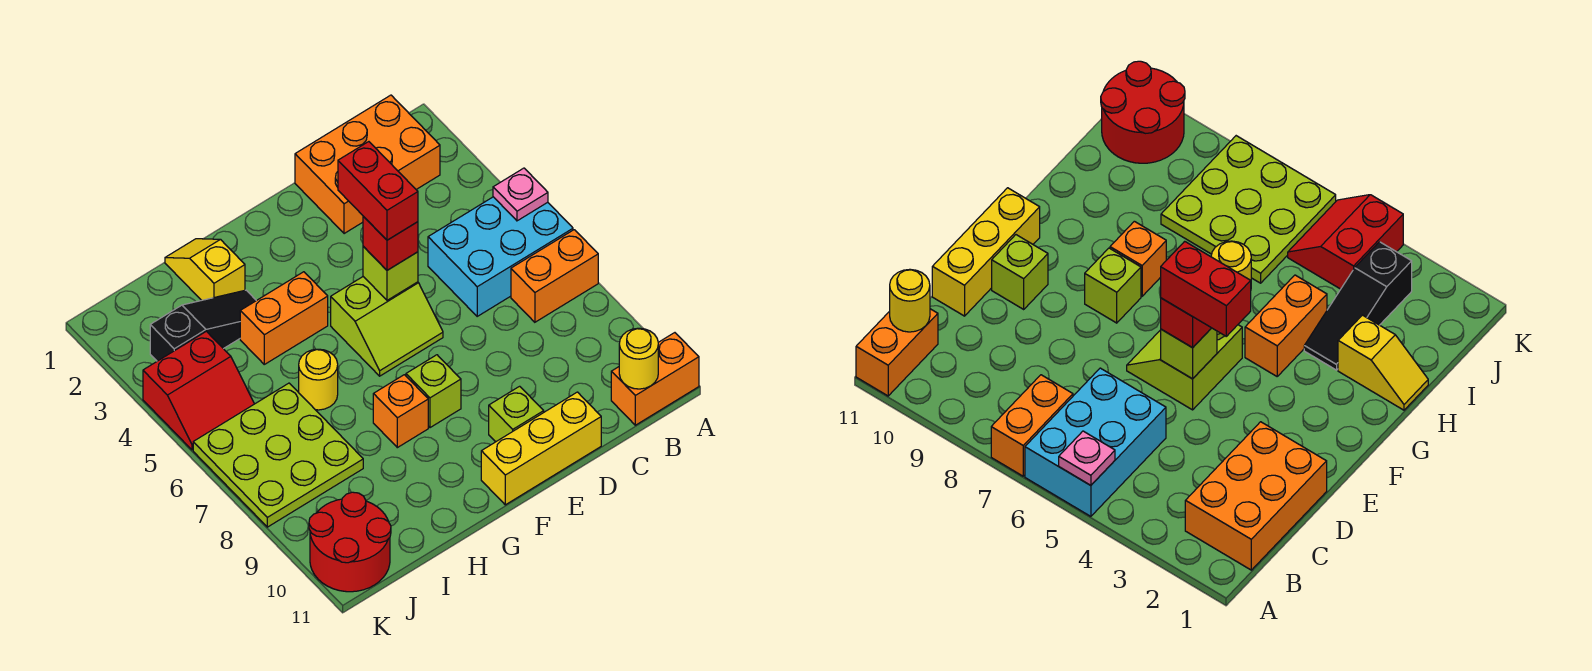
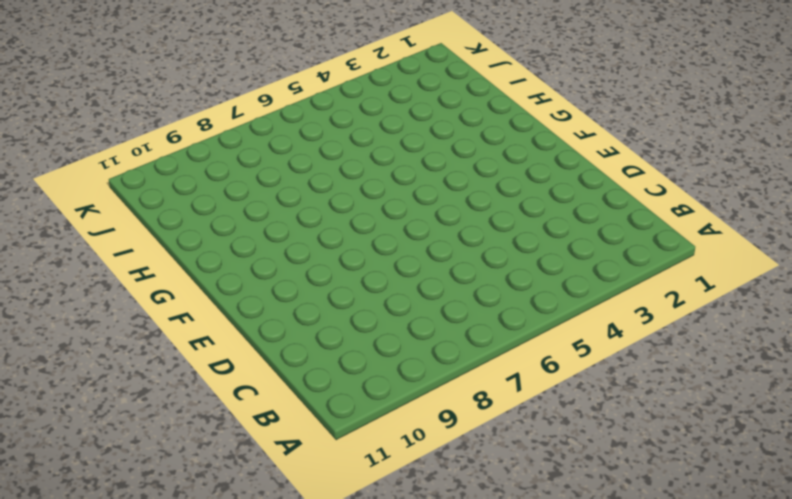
none -> cyan brick A5:C6 level 1
none -> orange brick A7:B7 level 1
none -> orange brick A11:B11 level 1

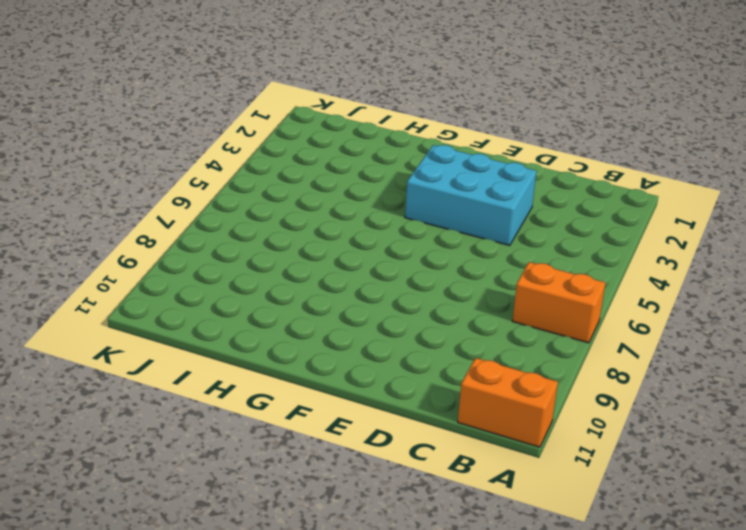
cyan brick D3:F4 level 1 -> cyan brick A5:C6 level 1
none -> orange brick B1:D2 level 1
none -> yellow brick D11:F11 level 1
none -> lime slope E5:F6 level 1 top 5

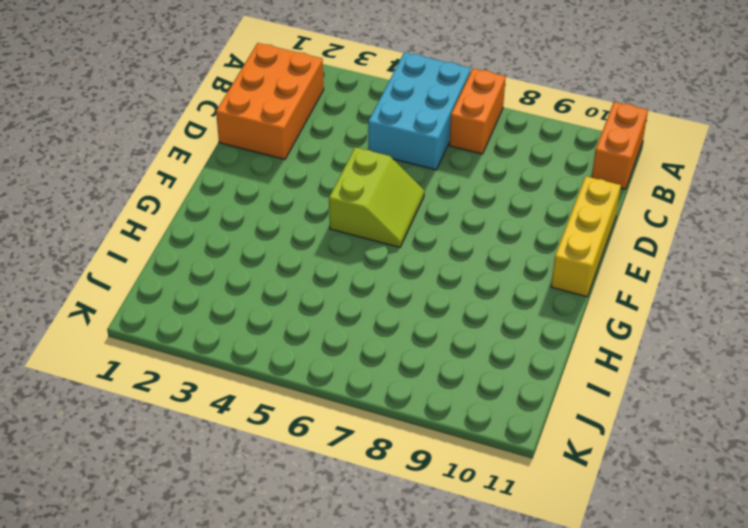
none -> lime brick E10 level 1
none -> lime brick F8 level 1
none -> orange brick G4:H4 level 1

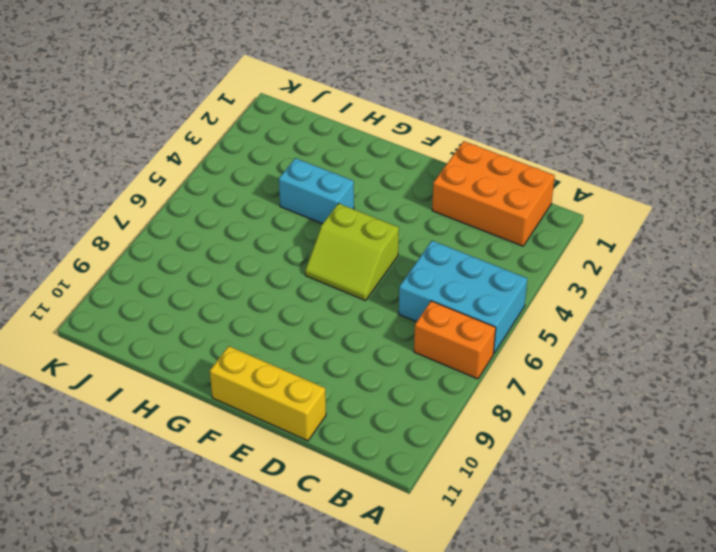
cyan brick G4:H4 level 1 -> orange brick G4:H4 level 1
none -> orange brick A11:B11 level 1
none -> lime brick E10 level 1
none -> lime brick F8 level 1

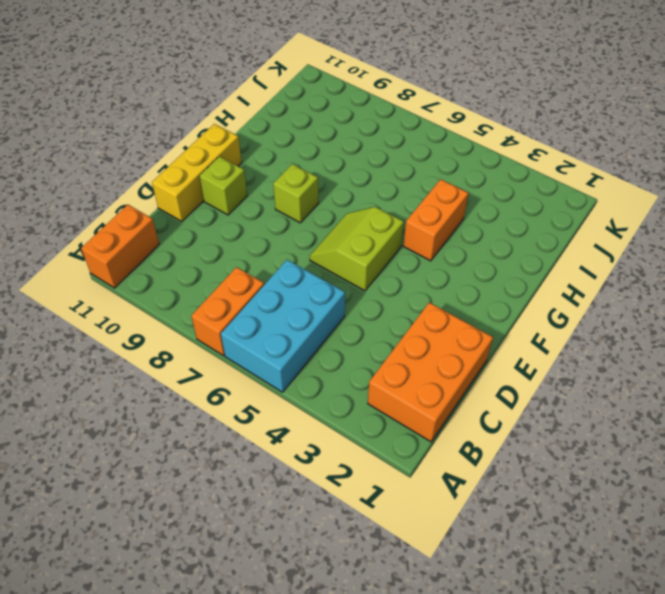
none -> orange brick G8 level 1
none -> yellow slope H1:H2 level 1 top 2
none -> black slope H3:J3 level 1 top J

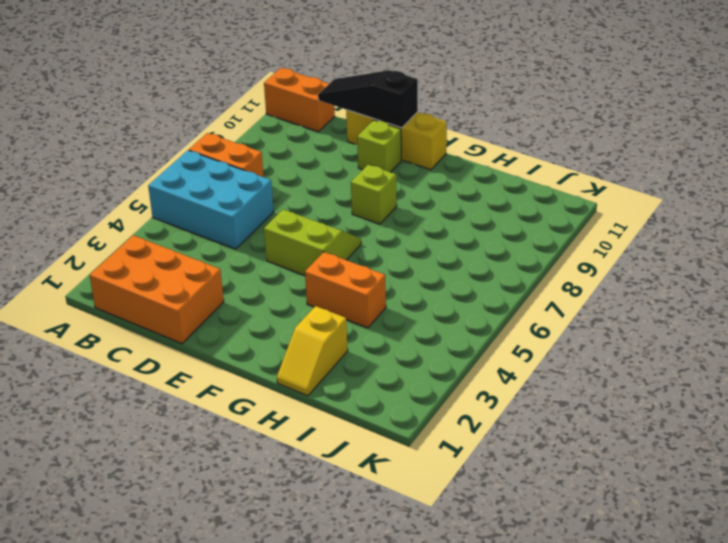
black slope C11:E11 level 2 top E -> black slope H3:J3 level 1 top J
none -> orange brick G8 level 1
none -> yellow round brick H6 level 1
none -> lime plate I6:K8 level 1

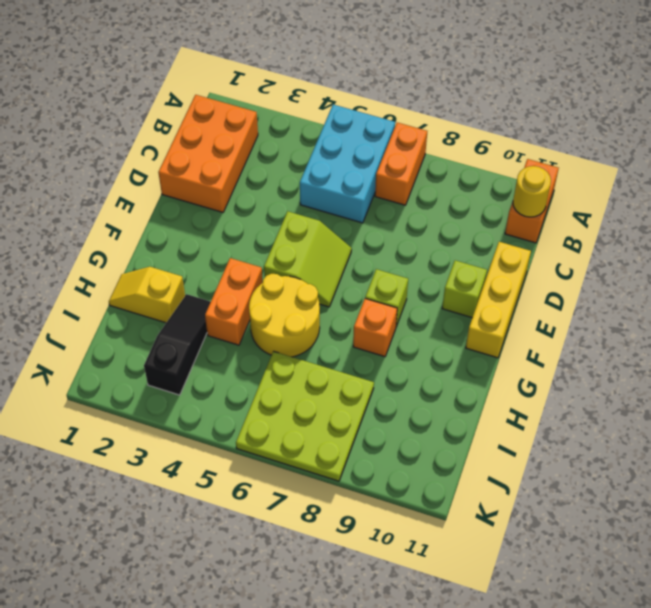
yellow round brick G5:H6 level 1 -> yellow round brick H6 level 1
none -> red slope J4:K5 level 1 top 4
none -> red round brick J10:K11 level 1
none -> pink plate A5 level 2

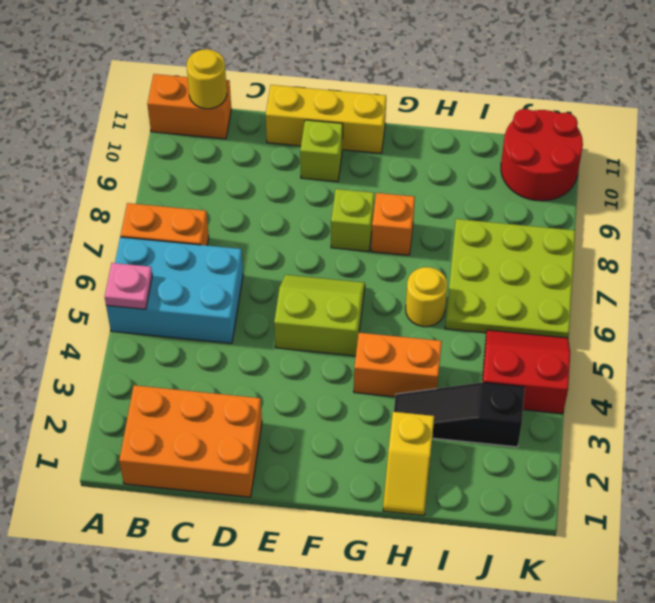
none -> lime brick E5 level 2
none -> red brick E5 level 3
none -> red brick E4:E5 level 4

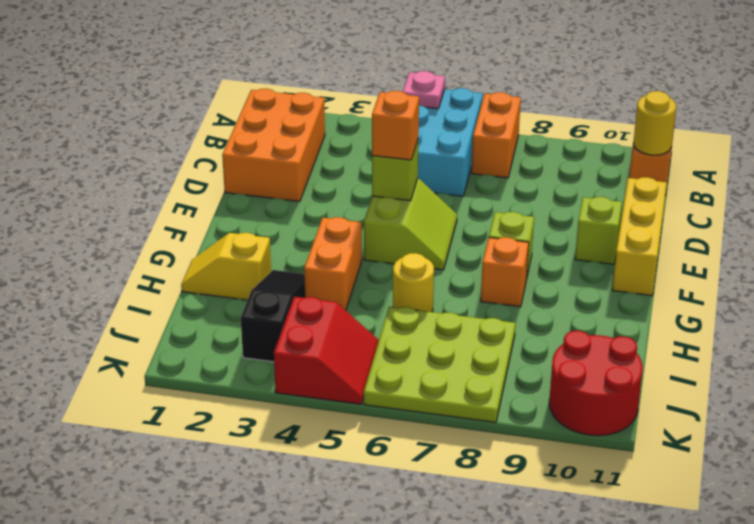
orange brick E5 level 3 -> red brick E5 level 3
none -> red brick E4:E5 level 4

